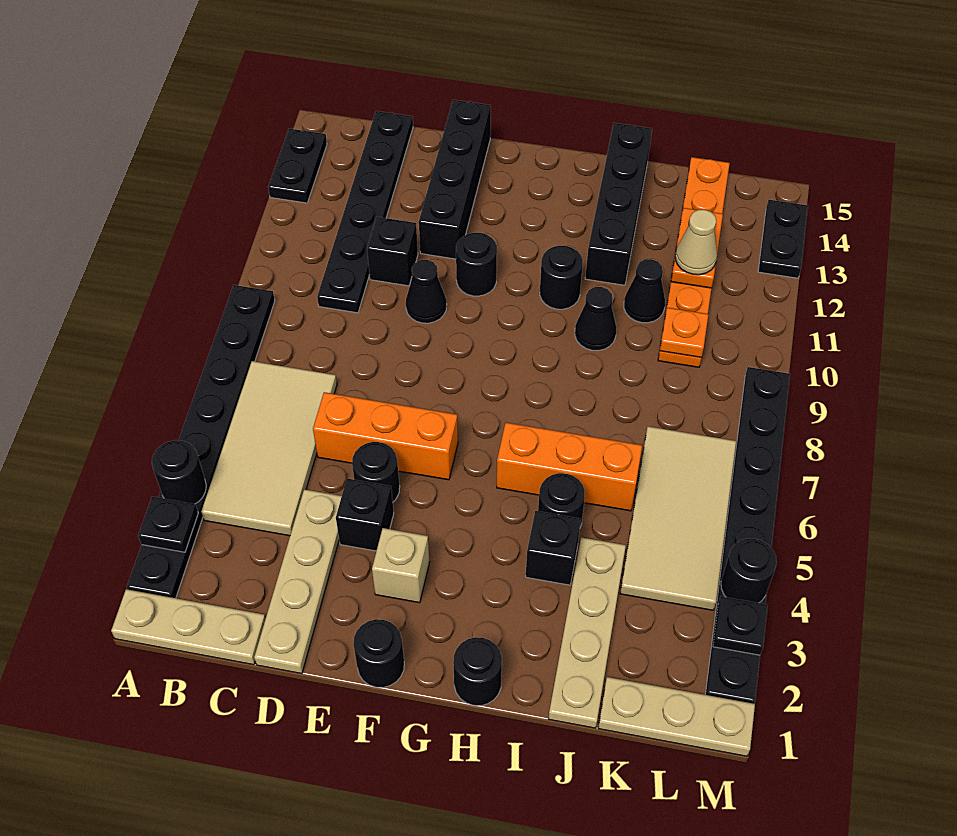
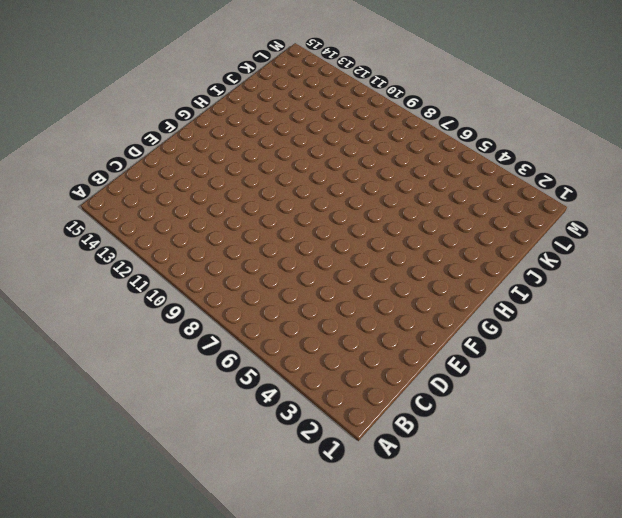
none -> tan plate A1:C1 level 1
none -> black plate A2:A9 level 1
none -> black plate A13:A14 level 1
none -> tan tile B4:C7 level 1

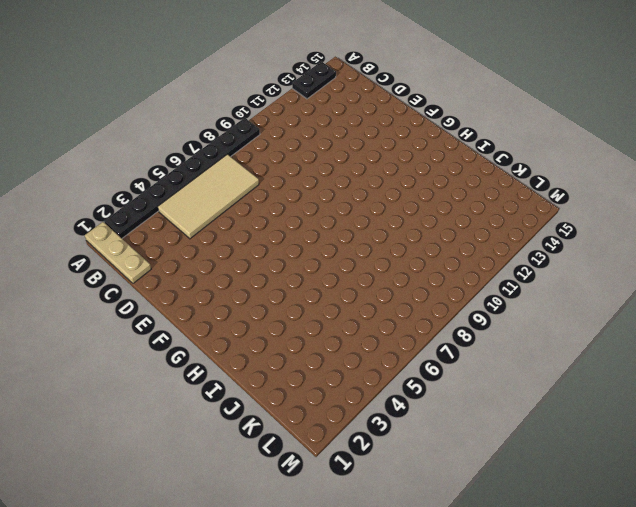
none -> black plate C10:C15 level 1
none -> tan plate D1:D4 level 1
none -> orange brick D6:F6 level 1
none -> black brick D11 level 1

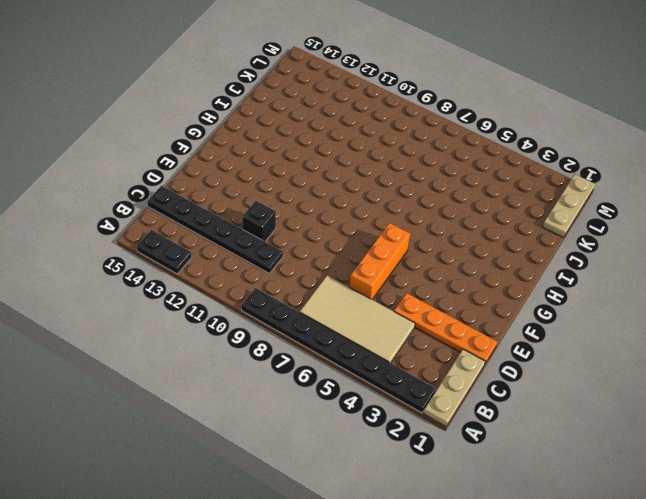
orange plate D1:D4 level 1 -> tan plate D1:D4 level 1
none -> black brick E4 level 1
none -> black round brick E5 level 1
none -> black cone E10 level 1
none -> black brick E12:E15 level 1

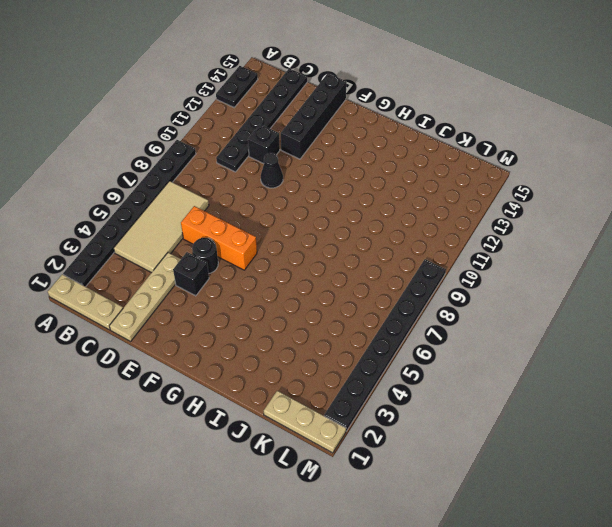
none -> black round brick F1 level 1
none -> tan brick F3 level 1
none -> black round brick F11 level 1
none -> black round brick H1 level 1

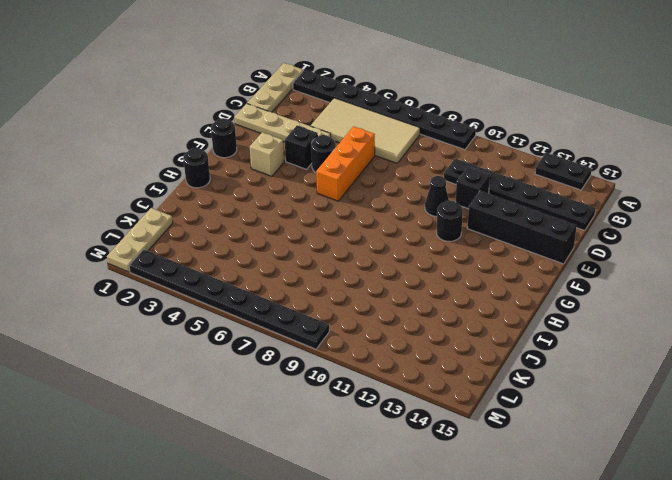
none -> orange brick H6:J6 level 1
none -> black round brick H11 level 1
none -> black brick I4 level 1
none -> black round brick I5 level 1

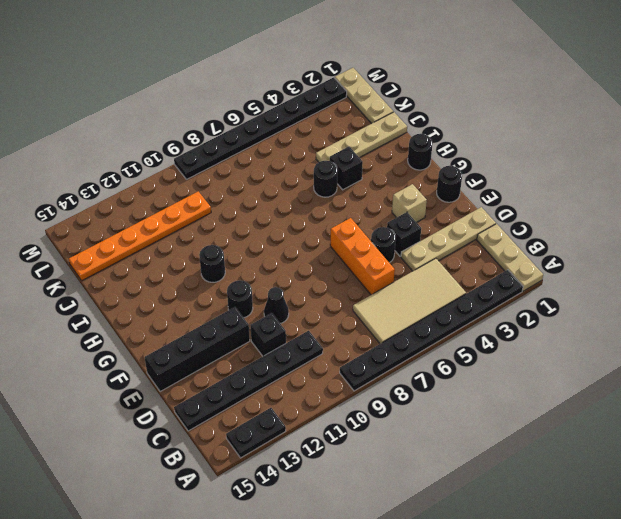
none -> orange brick H6:J6 level 1
none -> black cone I10 level 1
none -> black brick I12:I15 level 1
none -> black cone J11 level 1

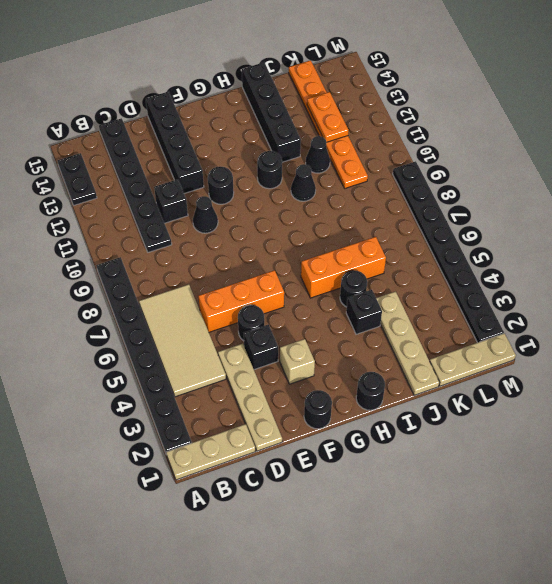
none -> tan tile K4:L7 level 1
none -> black plate M13:M14 level 1
none -> black plate A3 level 2
none -> black round brick A4 level 2

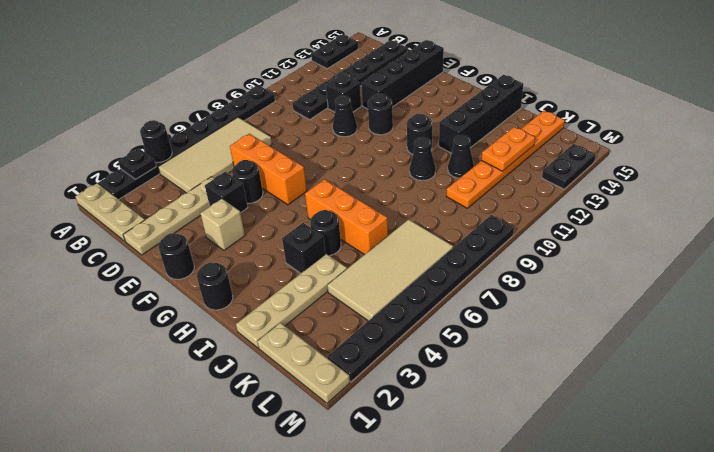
none -> orange plate K10 level 2
none -> black plate M3 level 2
none -> black round brick M4 level 2
none -> tan cone K12 level 3

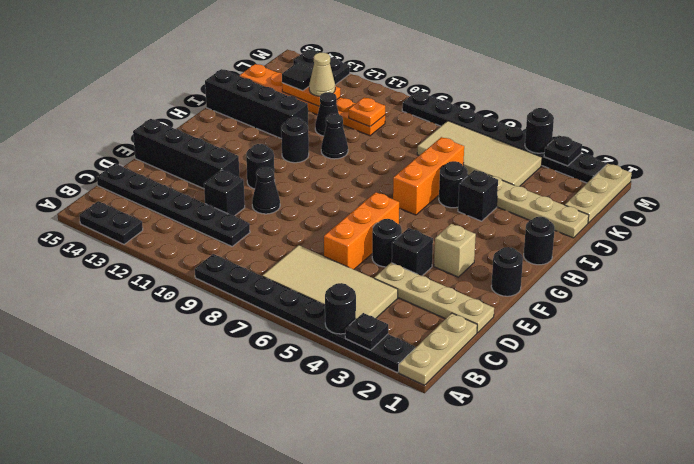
black tile K13 level 3 -> none

